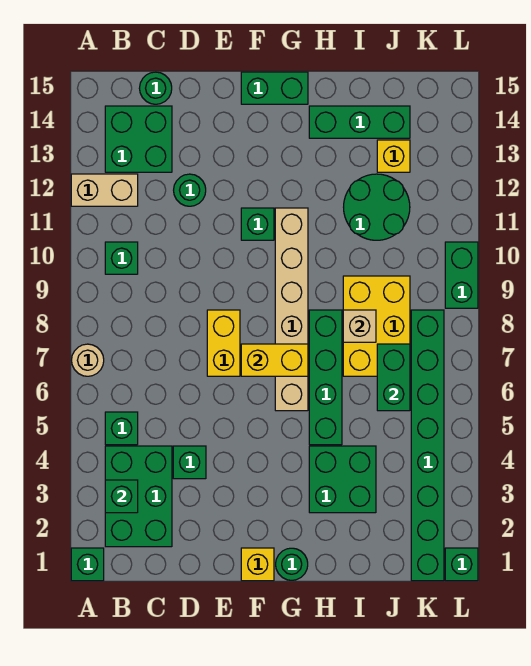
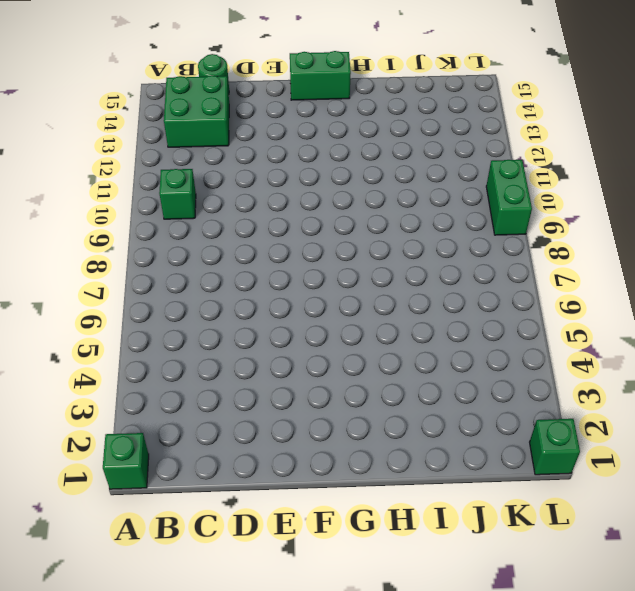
none -> tan round brick A7 level 1
none -> tan brick A12:B12 level 1
none -> green brick B2:C4 level 1

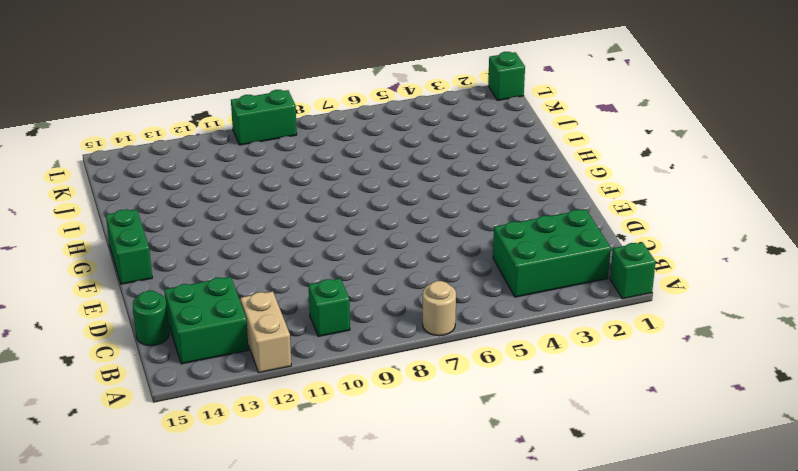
none -> green brick B5 level 1
none -> green brick D4 level 1
none -> green round brick D12 level 1

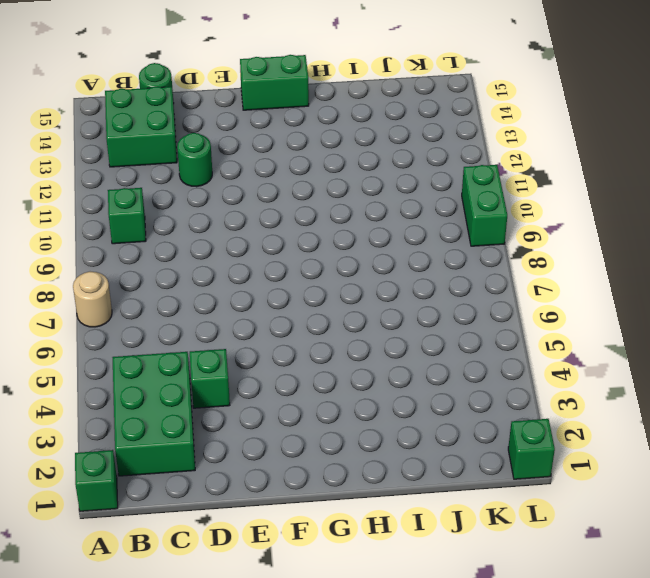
none -> tan brick A12:B12 level 1
none -> green brick B5 level 1
none -> yellow brick E7:E8 level 1

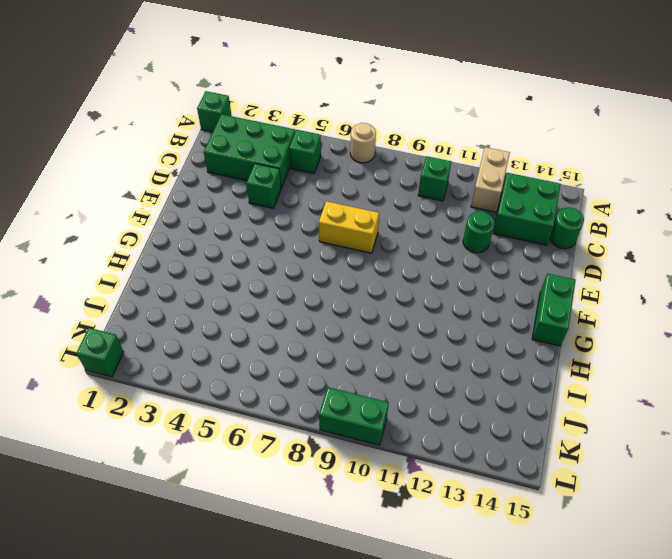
none -> yellow brick F1 level 1
none -> green brick F11 level 1
none -> green round brick G1 level 1

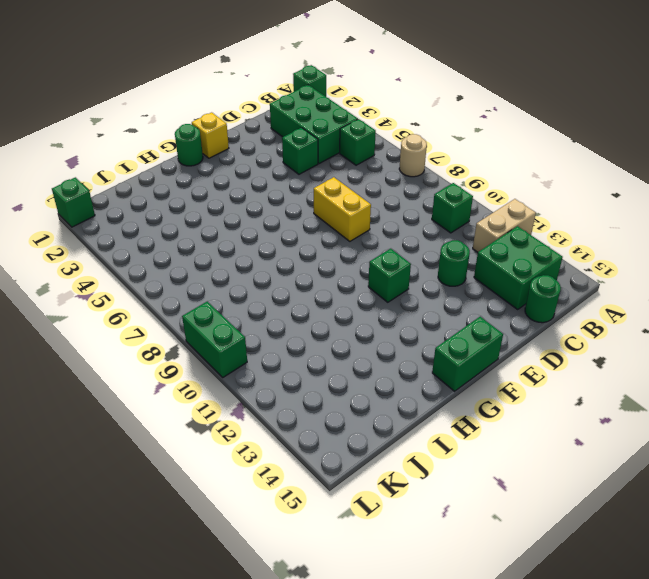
none -> tan brick G6:G11 level 1
none -> green brick H3:I4 level 1
none -> green brick H5:H8 level 1

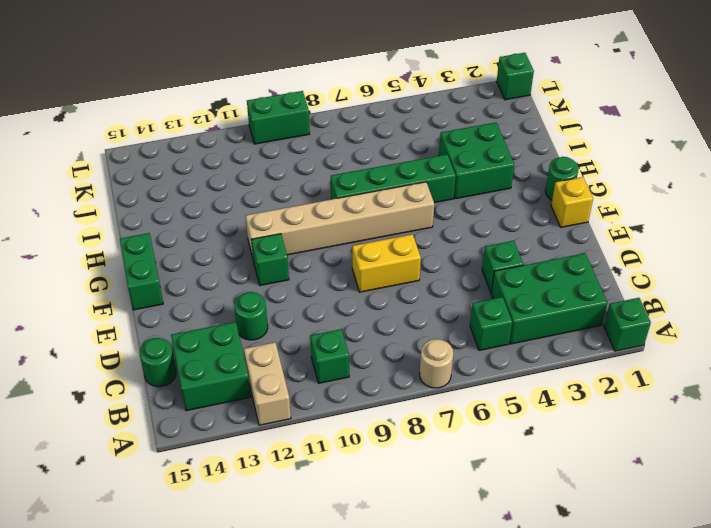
none -> green brick H14:J14 level 1
none -> yellow brick I7:J9 level 1
none -> green round brick I11:J12 level 1

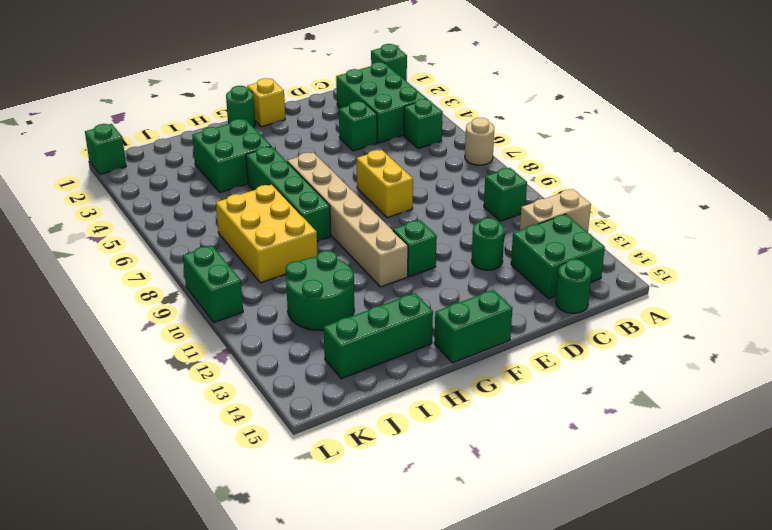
none -> yellow brick J13 level 1
none -> green brick K1:K8 level 1
none -> green brick B3 level 2

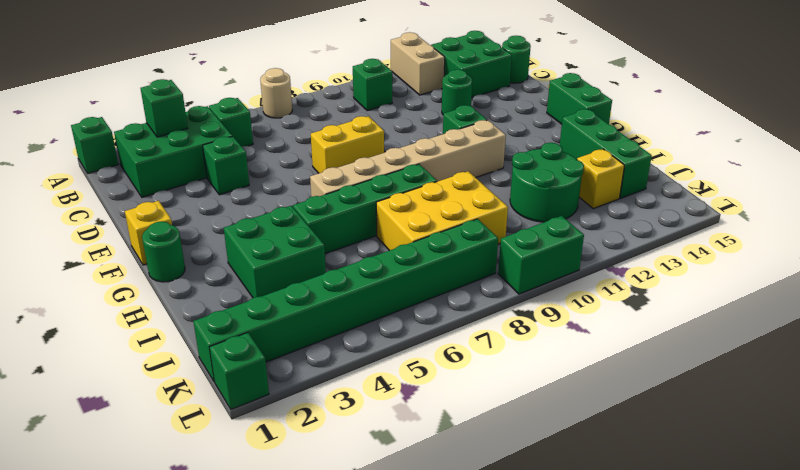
none -> yellow brick F7:G7 level 2
none -> tan brick I8 level 2
none -> green brick J6:J7 level 2

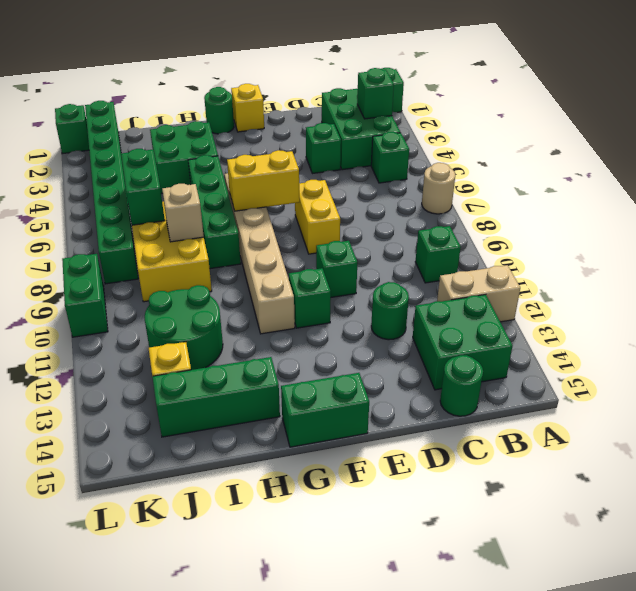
green brick E10 level 1 -> none

